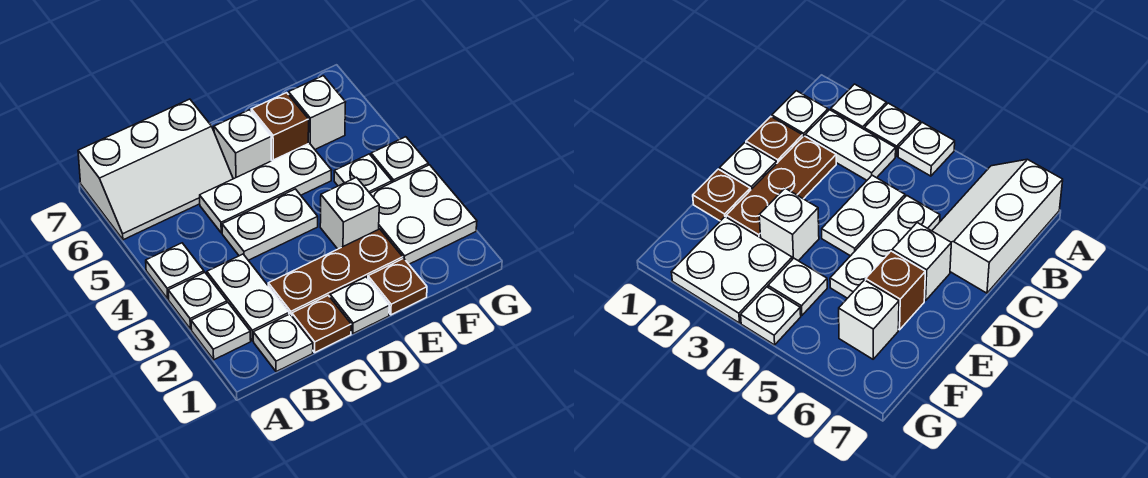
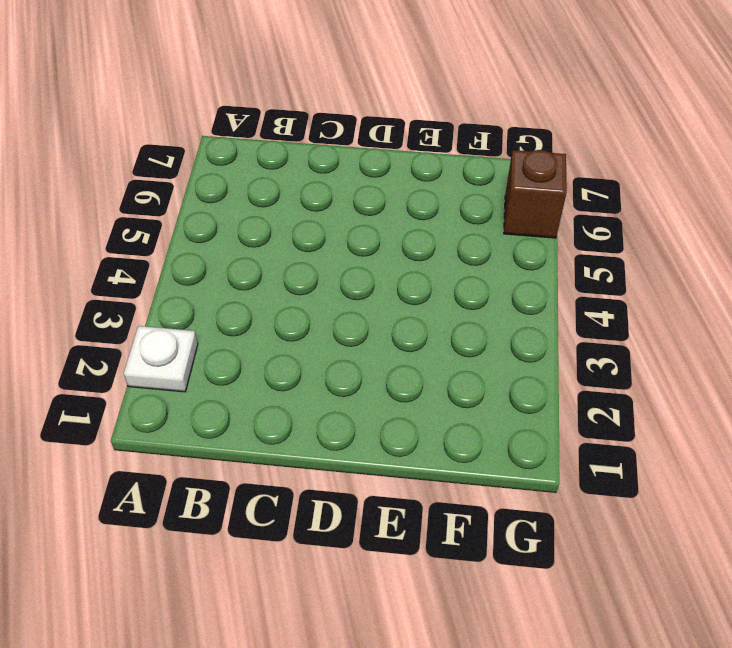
brown brick G6 level 1 -> brown brick E6 level 1
none -> white plate A3 level 1
none -> white plate A4 level 1
none -> white slope A6:C7 level 1 top 7

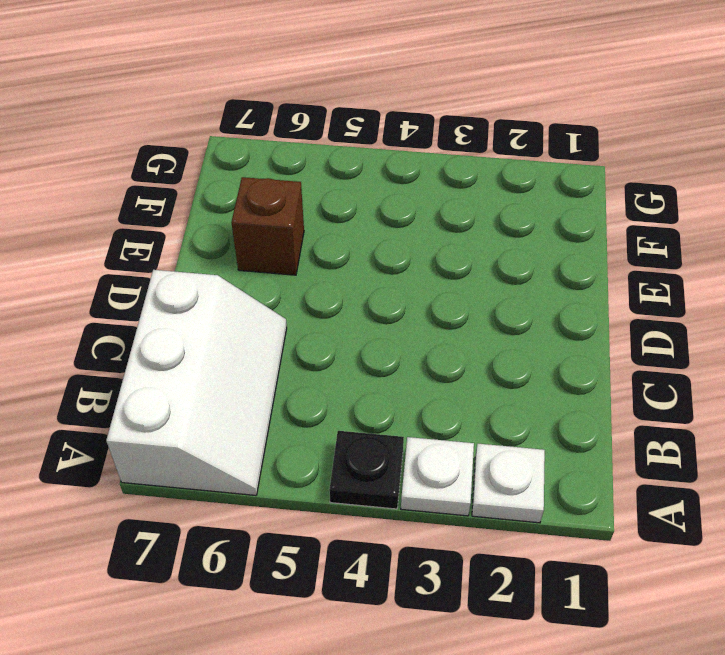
black plate A4 level 1 -> white plate A4 level 1
none -> white plate B1 level 1
none -> white plate B2:B3 level 1
none -> brown plate C1 level 1

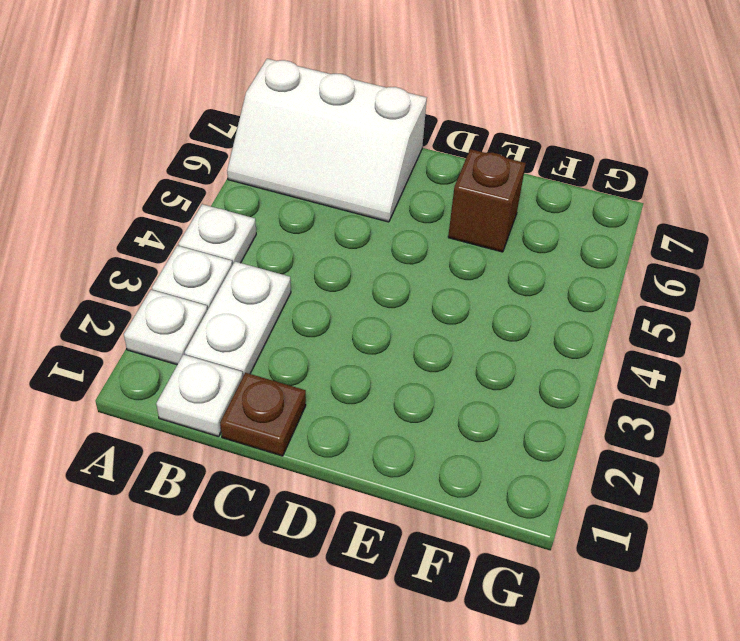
none -> brown plate C2:E2 level 1
none -> white plate C4:D4 level 1
none -> white plate C5:E5 level 1

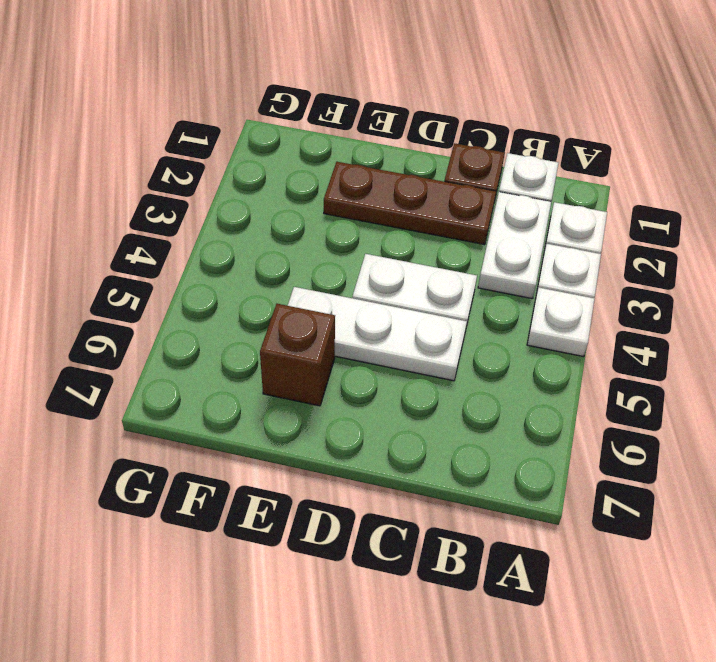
none -> white slope A6:C7 level 1 top 7
none -> white plate D1 level 1
none -> white brick D6 level 1

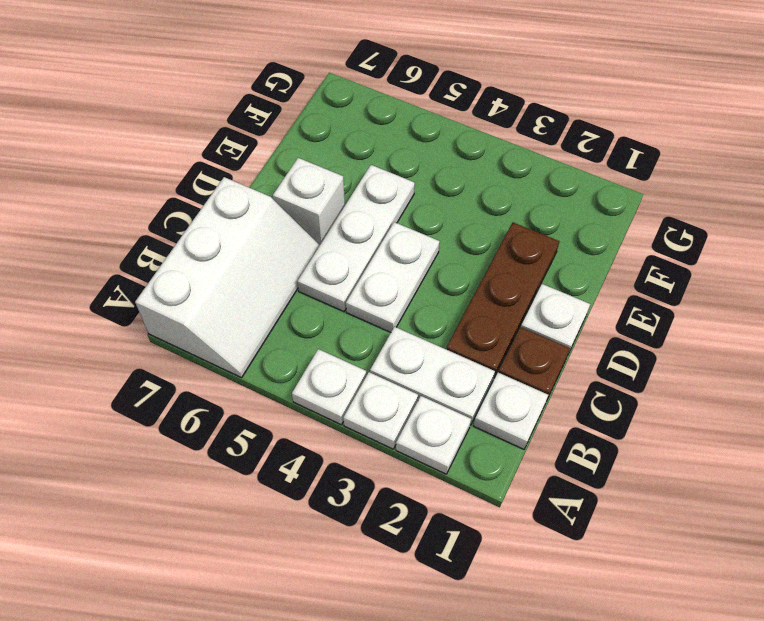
none -> brown plate E1 level 1
none -> white brick E3 level 1
none -> brown brick E6 level 1

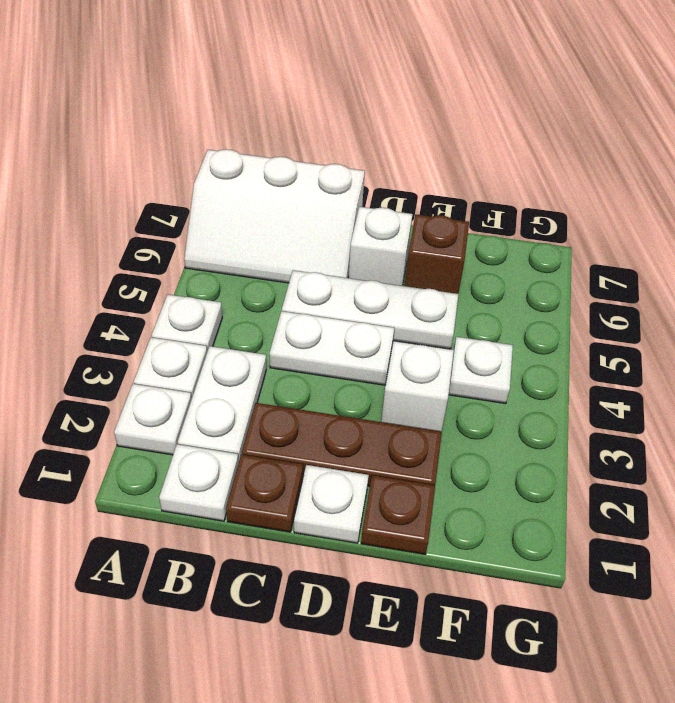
none -> white plate F2:G3 level 1
none -> white brick F6 level 1
none -> white plate G4 level 1

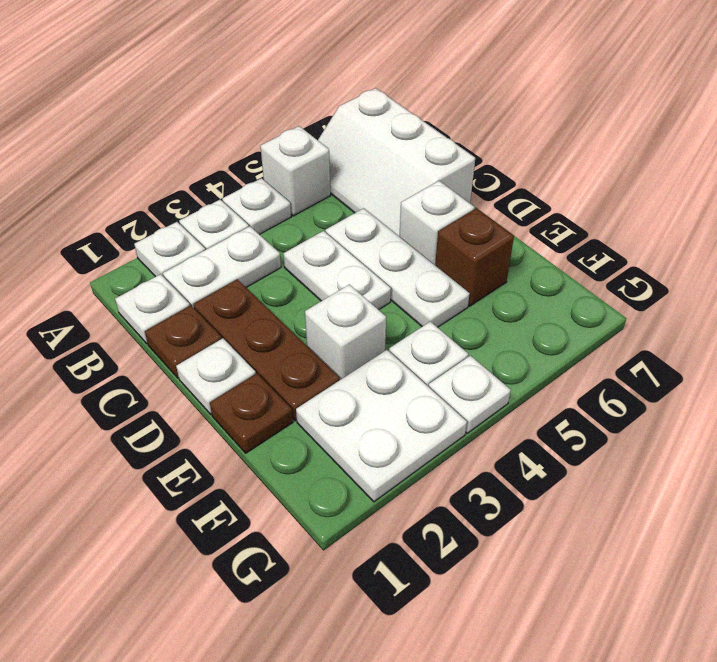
white brick A5 level 1 -> white brick F6 level 1

